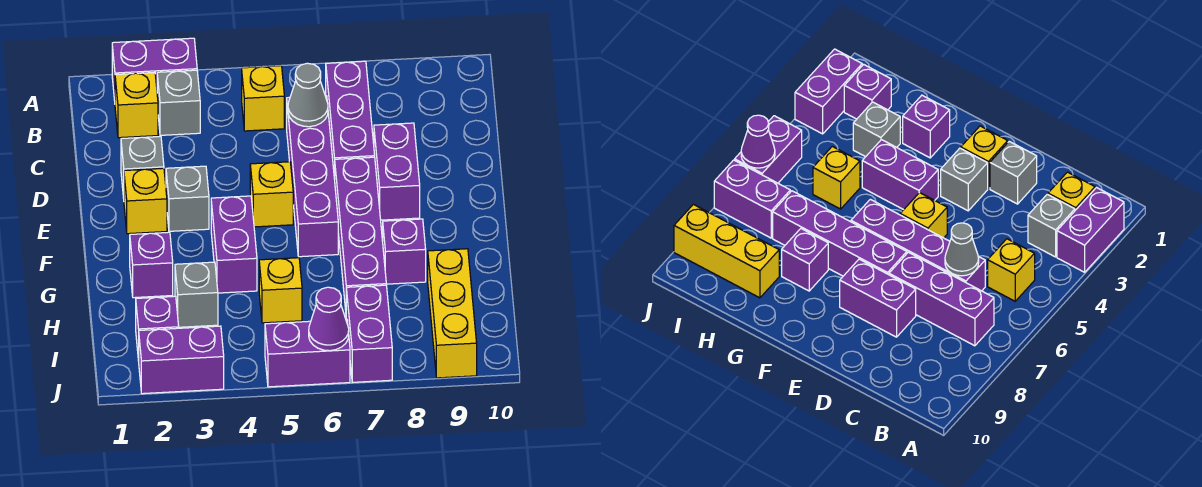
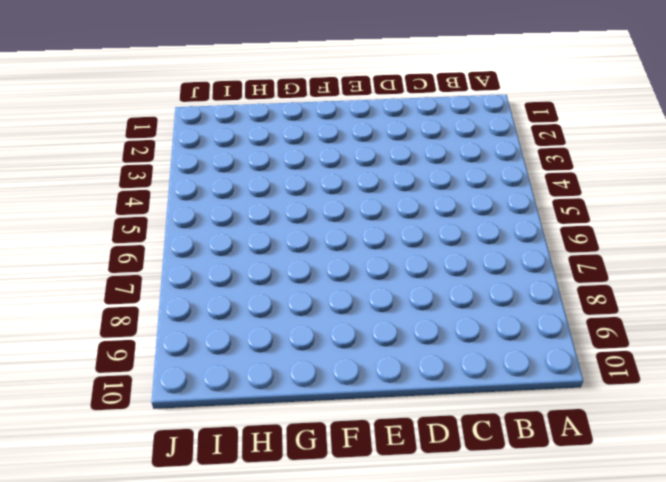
none -> purple brick A2:A3 level 1
none -> yellow brick B2 level 1
none -> grey brick B3 level 1

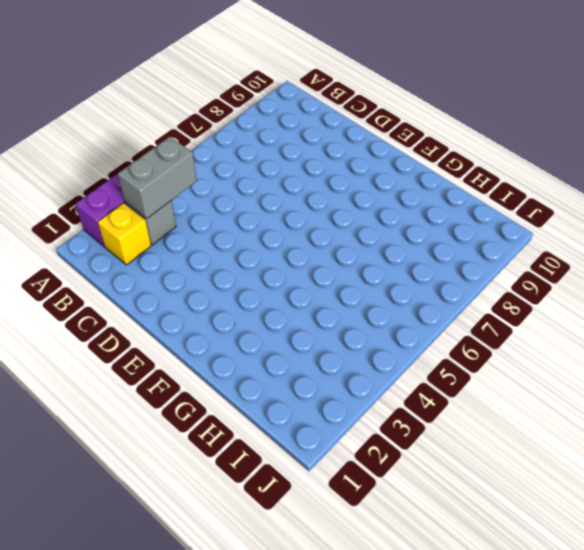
grey brick B3:B4 level 2 -> none
none -> yellow brick B5 level 1
none -> purple brick B7:D7 level 1
none -> purple brick C6:F6 level 1

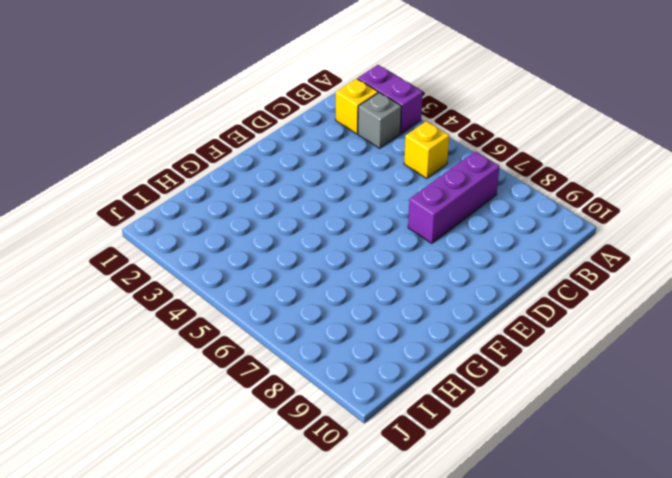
none -> purple brick C6:F6 level 1
none -> grey brick D2 level 1
none -> purple brick D8:E8 level 1

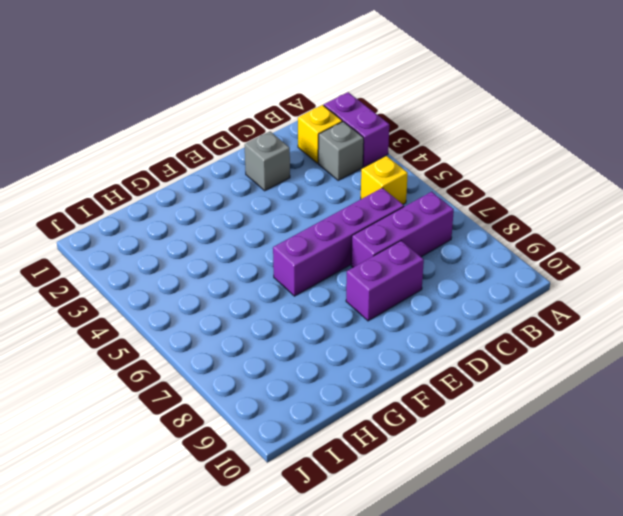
none -> yellow brick E2 level 1
none -> grey brick E3 level 1
none -> yellow brick E5 level 1

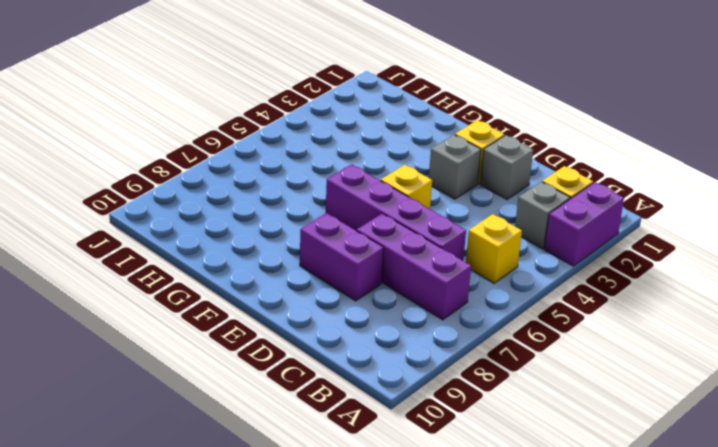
none -> purple brick E7:H7 level 1
none -> purple brick F4:G4 level 1
none -> purple brick G2 level 1

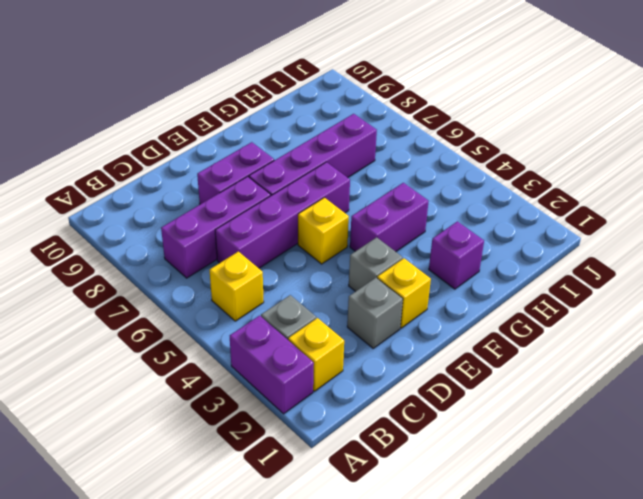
none -> purple brick G8 level 1
none -> grey brick H3 level 1
none -> yellow brick H5 level 1

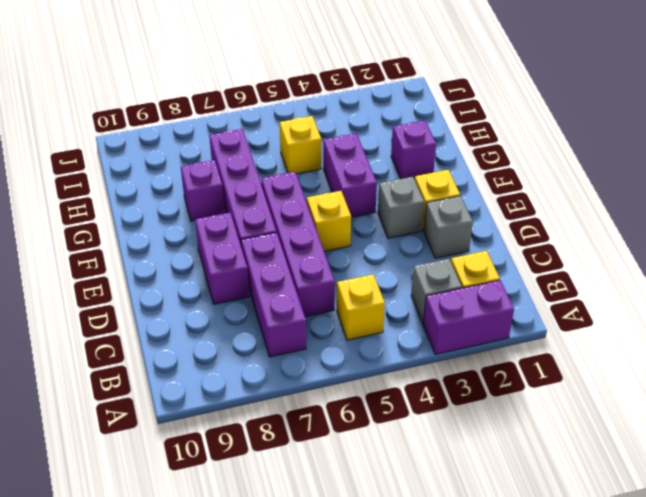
none -> grey brick H3 level 1
none -> yellow brick H9:J9 level 1
none -> purple brick I2 level 1

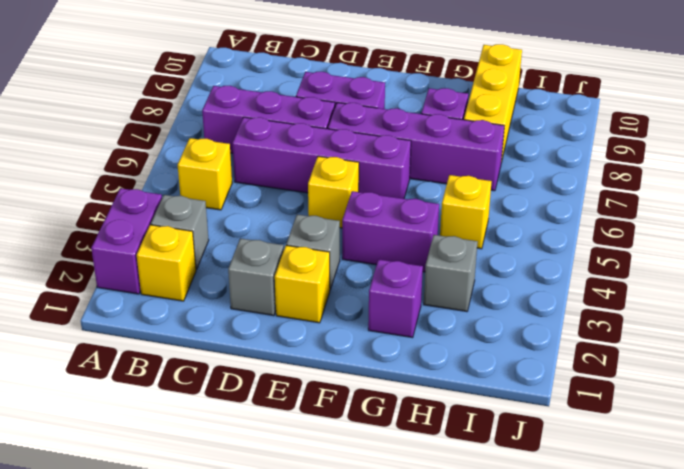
yellow brick H8:H10 level 1 -> yellow brick H9:J9 level 1
none -> purple brick I2 level 1
none -> purple brick I7:J7 level 1
none -> purple brick J2:J3 level 1

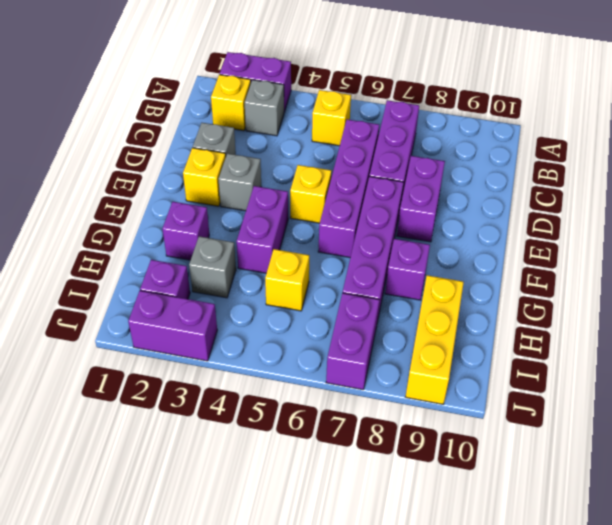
none -> purple brick J5:J6 level 1
none -> grey cone C6 level 2
none -> purple cone J6 level 2

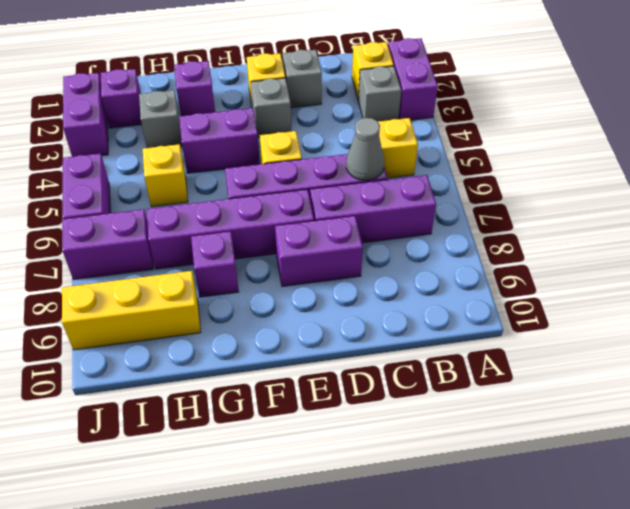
none -> purple cone J6 level 2

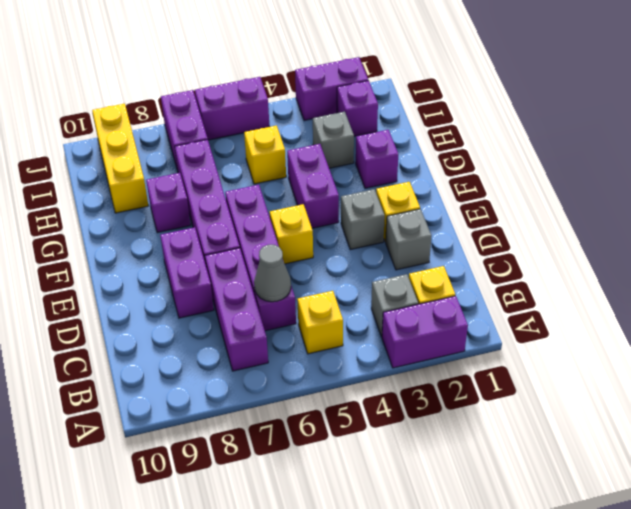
none -> purple cone J6 level 2

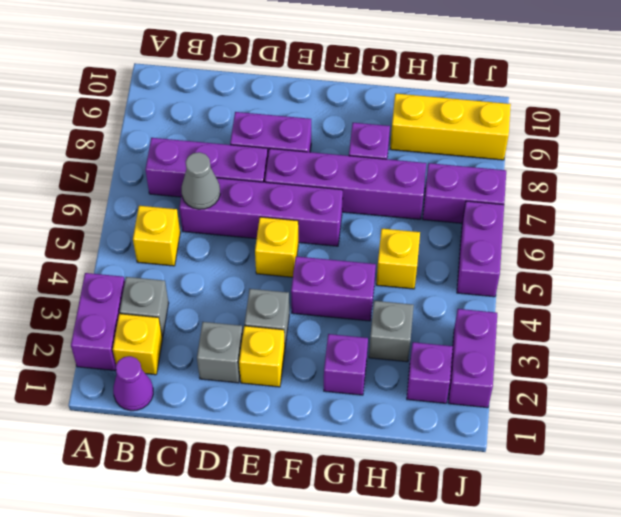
purple cone B1 level 1 -> purple cone J6 level 2

